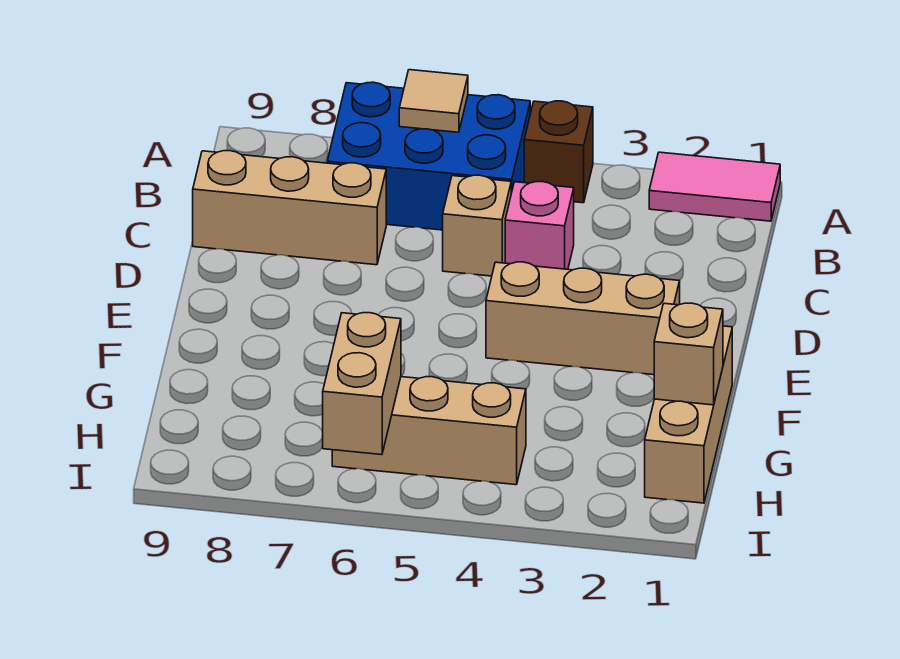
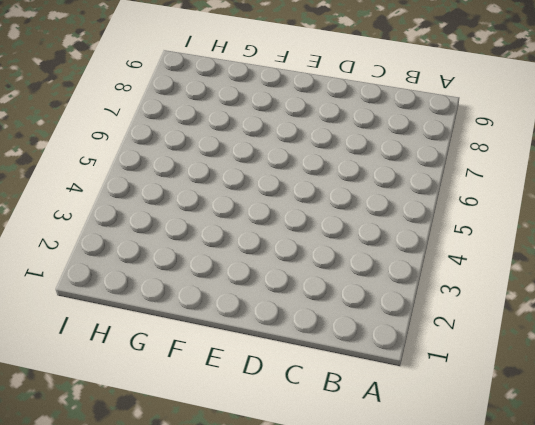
none -> pink tile A1:A2 level 1
none -> brown brick A4 level 1
none -> blue brick A5:B7 level 1

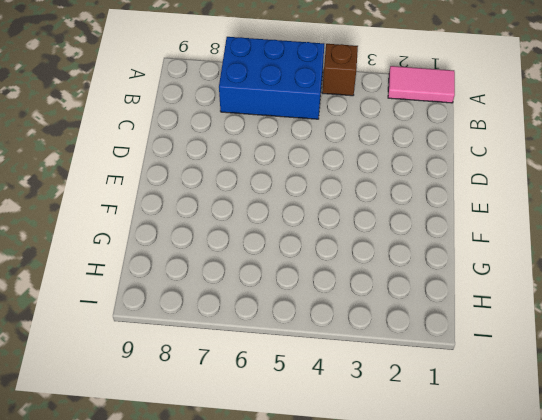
none -> pink brick C4 level 1
none -> tan brick C5 level 1
none -> tan brick C7:C9 level 1

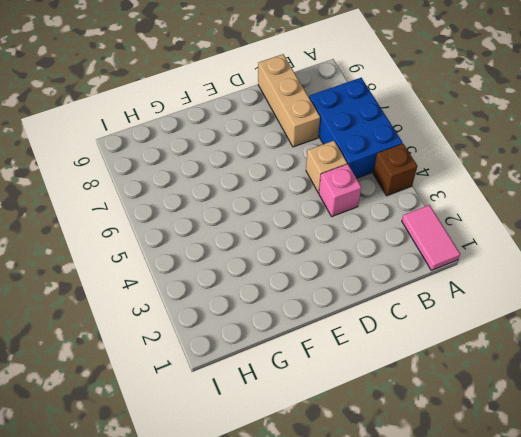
none -> tan brick E2:E4 level 1
none -> tan brick F1:H1 level 1
none -> tan brick H4:H6 level 1

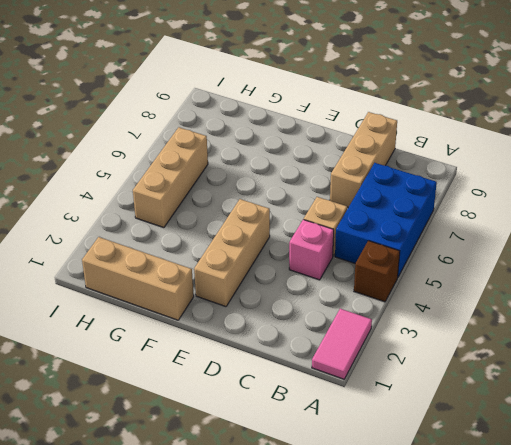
none -> tan tile A6 level 2
none -> tan brick G1 level 2
none -> tan brick H6:I6 level 2

